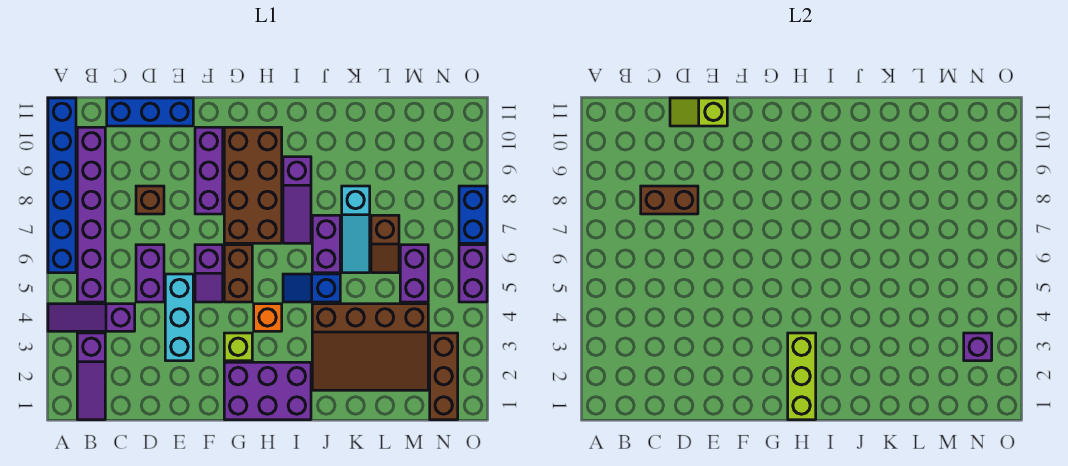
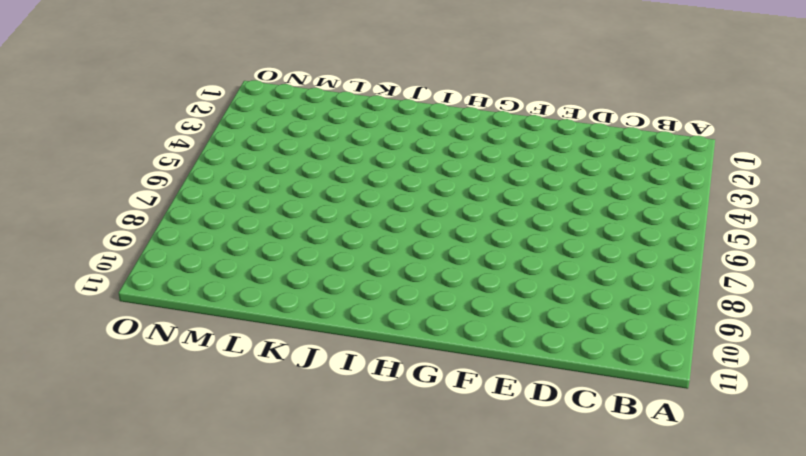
none -> purple slope A4:C4 level 1 top C
none -> blue brick A6:A11 level 1
none -> purple slope B1:B3 level 1 top 3

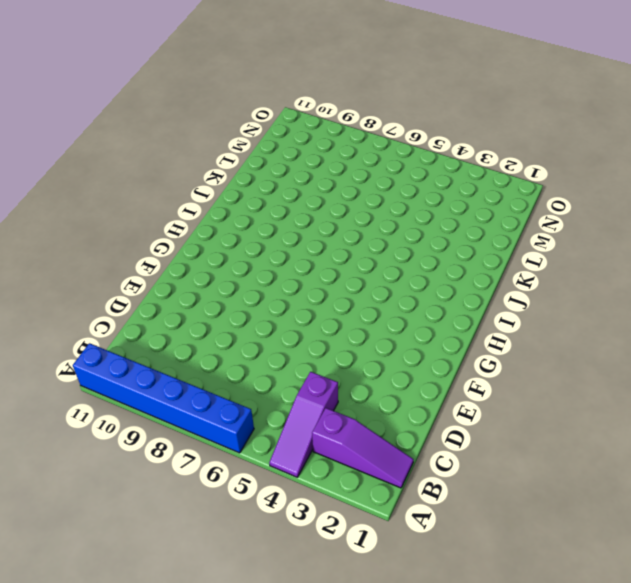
none -> purple brick B5:B10 level 1
none -> blue brick C11:E11 level 1
none -> purple brick D5:D6 level 1

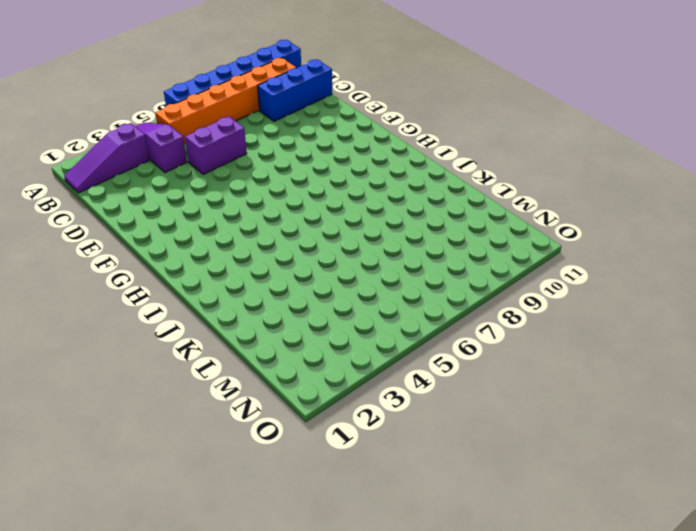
orange brick B5:B10 level 1 -> purple brick B5:B10 level 1
blue brick C9:C11 level 1 -> blue brick C11:E11 level 1
none -> brown brick D8 level 1
none -> cyan brick E3:E5 level 1
none -> purple slope F5:F6 level 1 top 6

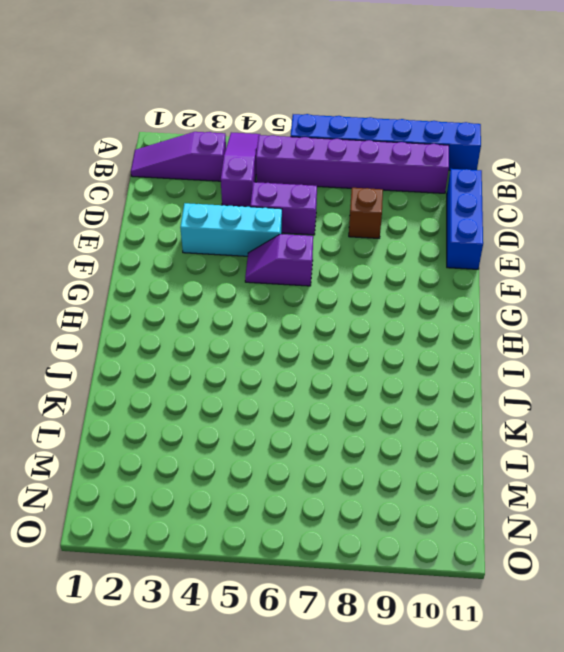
none -> purple brick F8:F10 level 1
none -> purple brick G1:I2 level 1
none -> lime brick G3 level 1

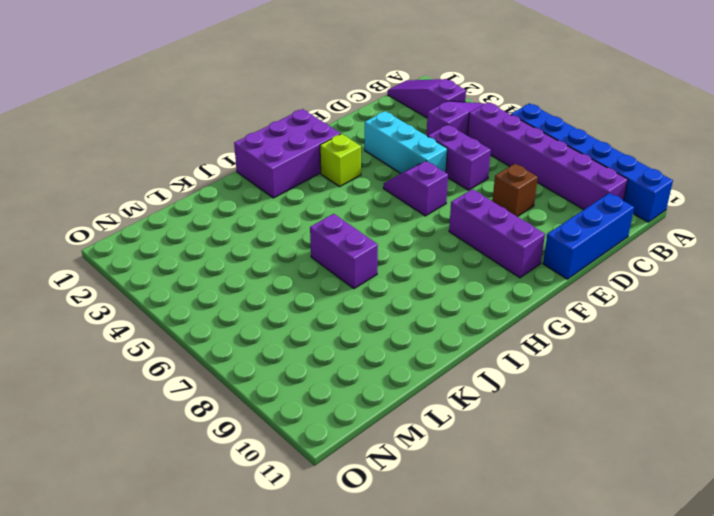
none -> brown brick G5:G6 level 1
none -> brown brick G7:H10 level 1
none -> orange brick H4 level 1

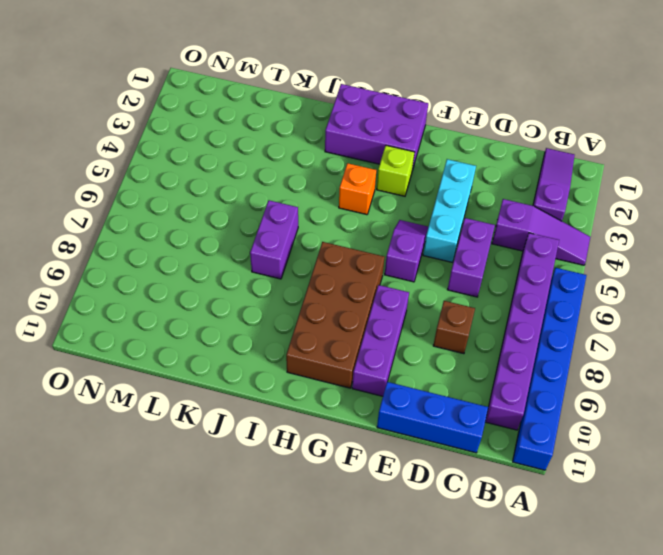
none -> brown brick G5:G6 level 1
none -> blue slope I5:J5 level 1 top J
none -> purple slope I7:I9 level 1 top 9

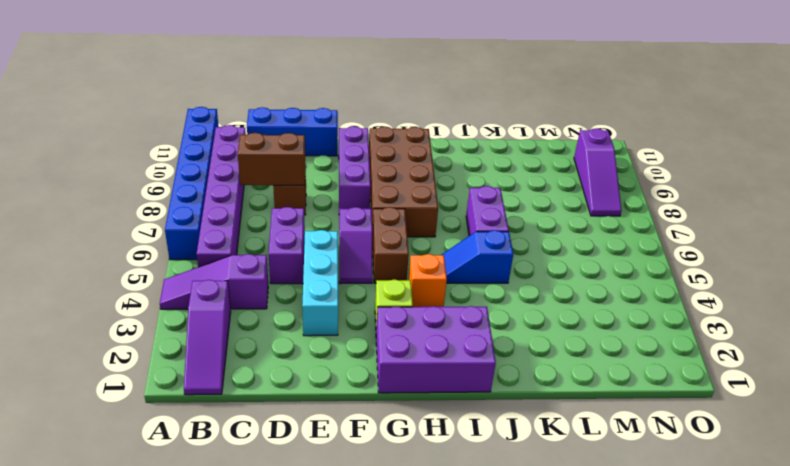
purple slope N8:N10 level 1 top 10 -> purple slope I7:I9 level 1 top 9
none -> brown slope J2:M4 level 1 top 4
none -> cyan slope K6:K8 level 1 top 8
none -> brown slope L6:L7 level 1 top 7

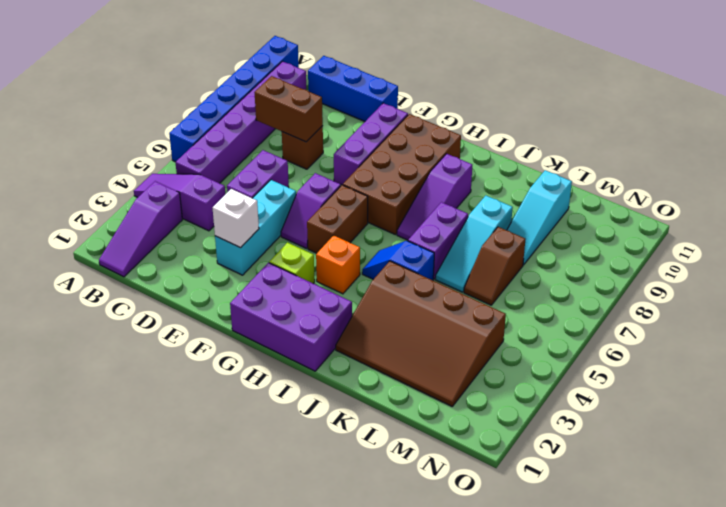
white brick E3 level 2 -> none
cyan slope L8:L10 level 1 top 10 -> none
none -> purple brick M5:M6 level 1
none -> brown brick N1:N3 level 1
none -> purple brick O5:O6 level 1

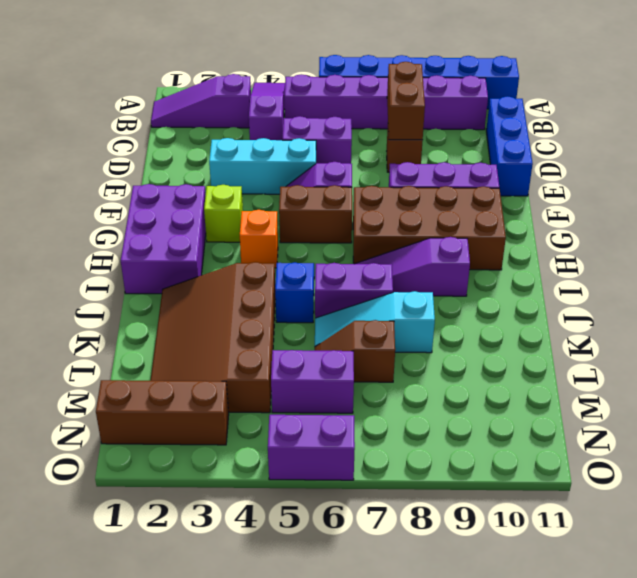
none -> blue brick O7:O8 level 1
none -> lime slope D11:E11 level 2 top E
none -> lime brick H1:H3 level 2

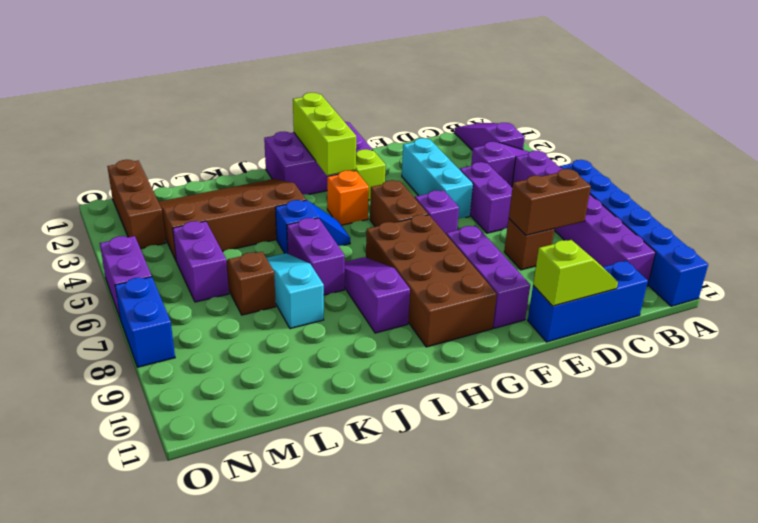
none -> purple brick N3 level 2

